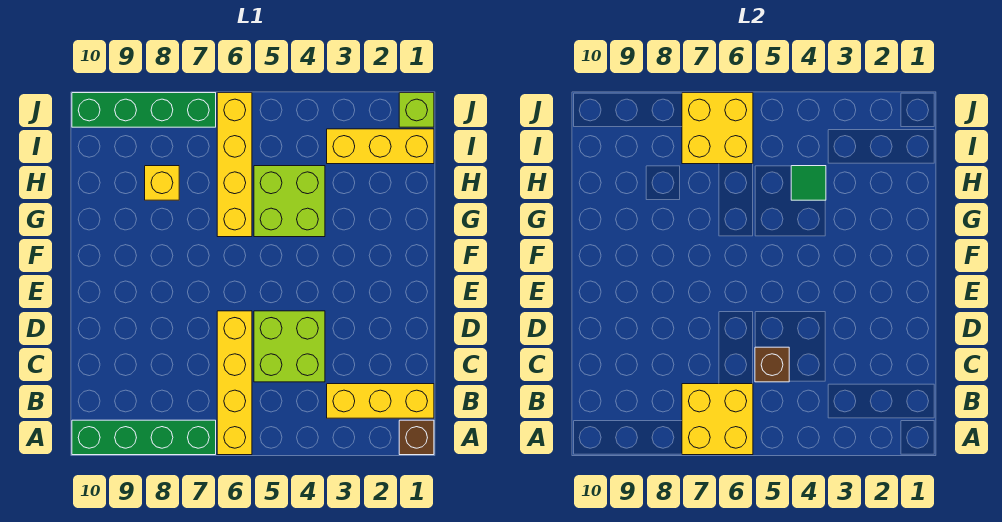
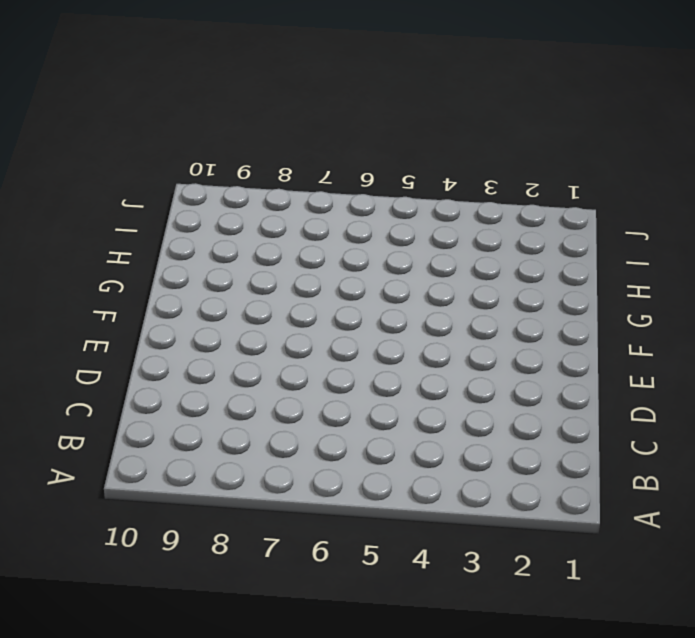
none -> brown brick A1 level 1
none -> yellow brick A6:D6 level 1
none -> green brick A7:A10 level 1

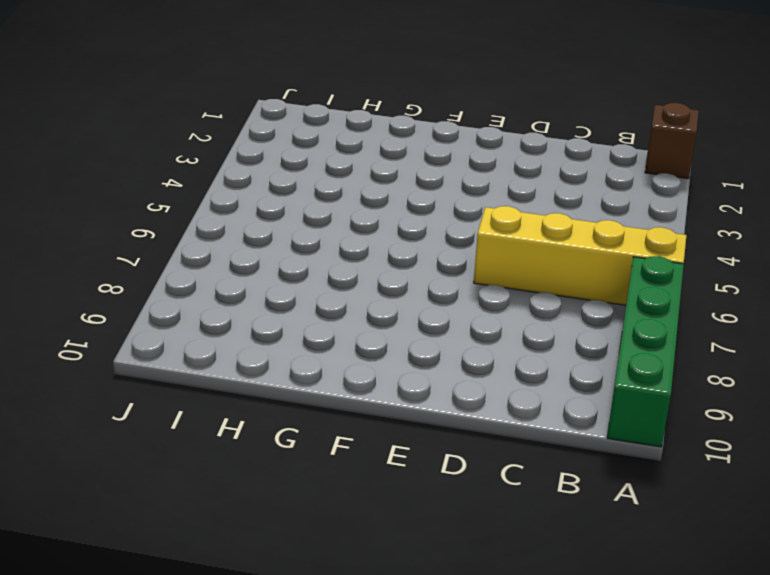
none -> yellow brick B1:B3 level 1
none -> lime brick C4:D5 level 1
none -> lime brick G4:H5 level 1

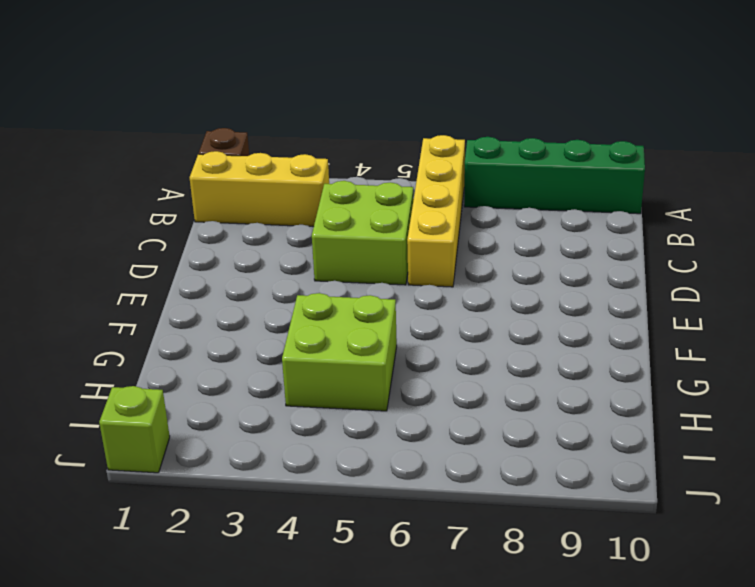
none -> yellow brick G6:J6 level 1
none -> yellow brick H8 level 1
none -> yellow brick I1:I3 level 1

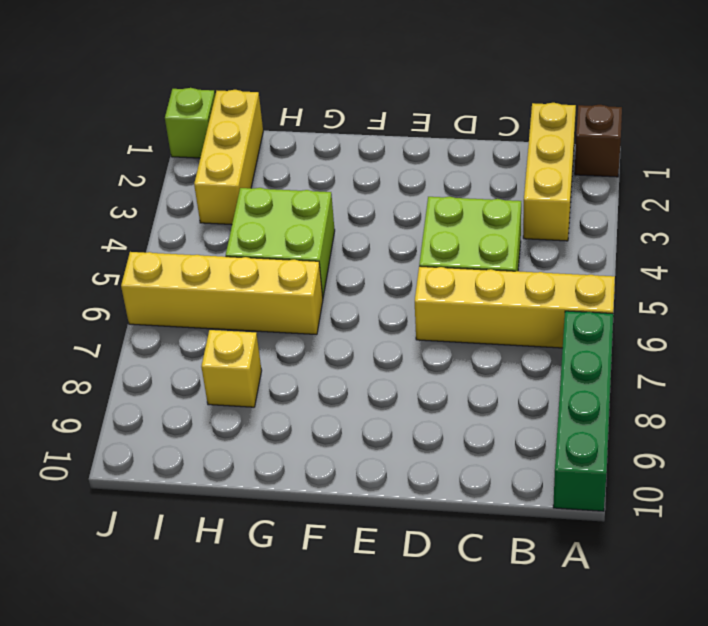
none -> green brick J7:J10 level 1
none -> yellow brick A6:B7 level 2
none -> brown brick C5 level 2

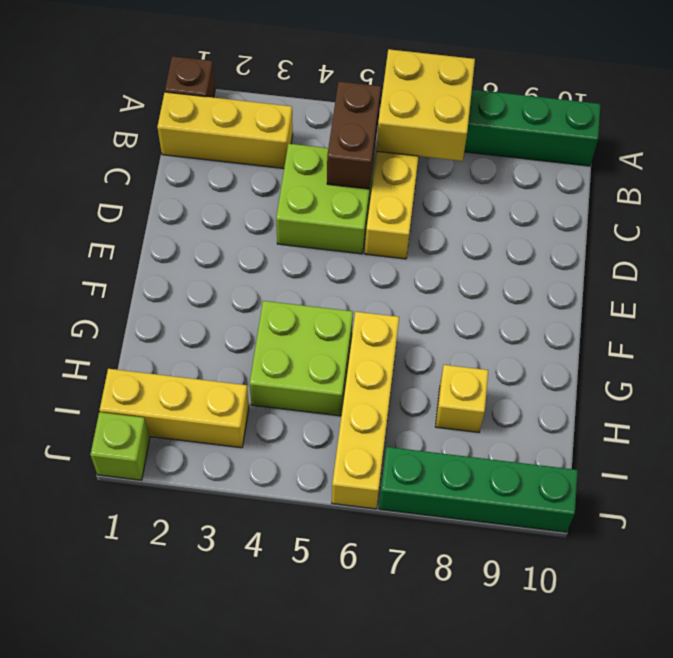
brown brick B5:C5 level 2 -> brown brick C5 level 2
none -> green tile H4 level 2
none -> yellow brick I6:J7 level 2

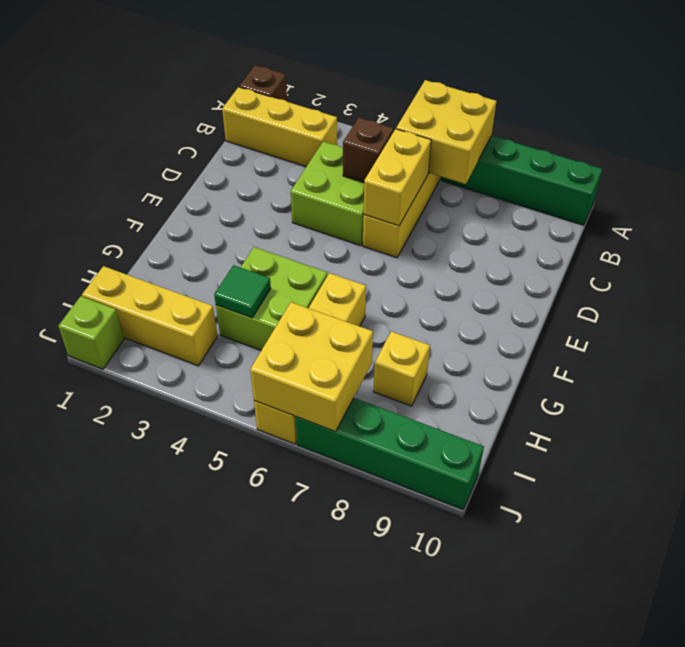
yellow brick C6:D6 level 2 -> none

